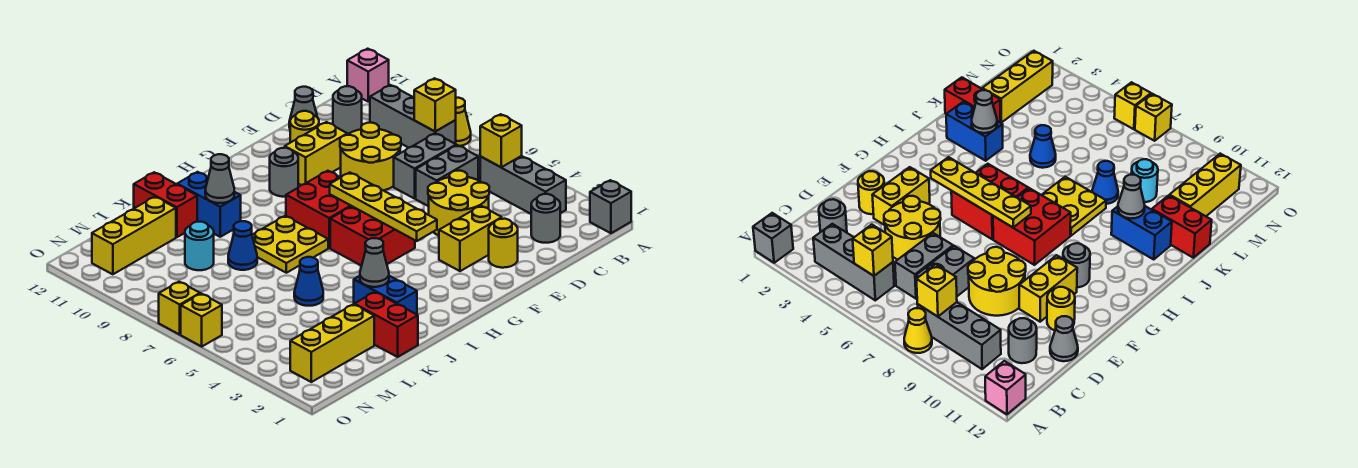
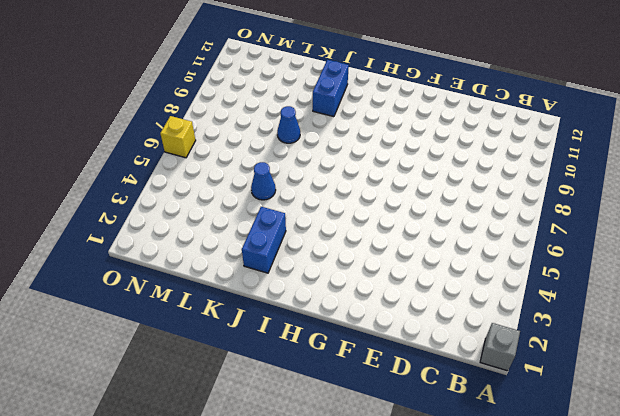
none -> yellow cone A8 level 1
none -> pink brick A12 level 1
none -> grey brick B3:B5 level 1
none -> grey brick B8:B10 level 1

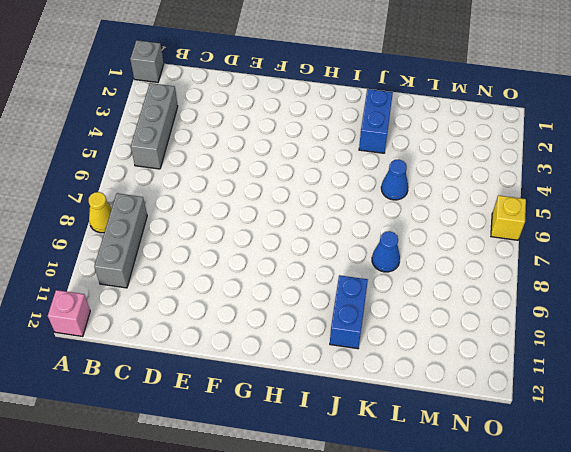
none -> grey round brick C2 level 1
none -> grey brick C6:D6 level 1
none -> grey brick C7:D7 level 1
none -> grey round brick C11 level 1

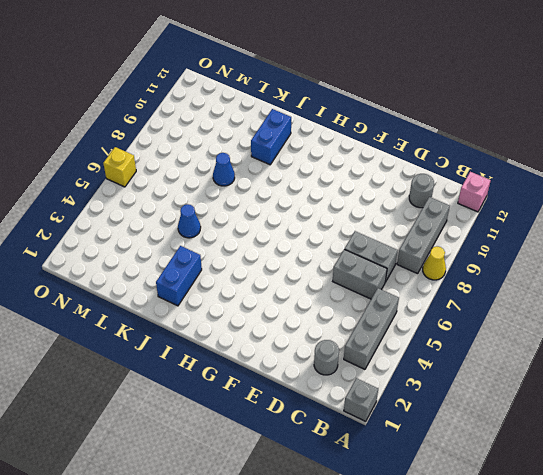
none -> yellow round brick D4:E5 level 1
none -> yellow round brick D8:E9 level 1
none -> grey cone D12 level 1
none -> yellow round brick E2 level 1

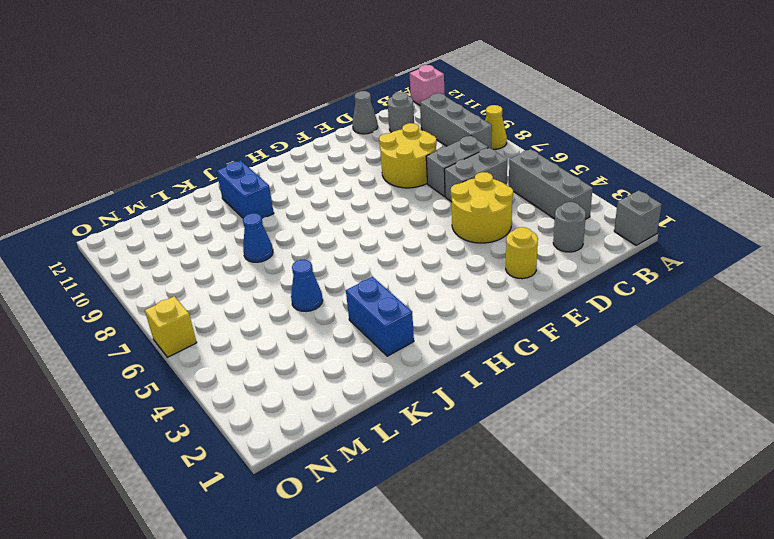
none -> yellow brick E3:F3 level 1
none -> yellow brick E10:F10 level 1
none -> yellow round brick E11 level 1
none -> red brick G5:H6 level 1

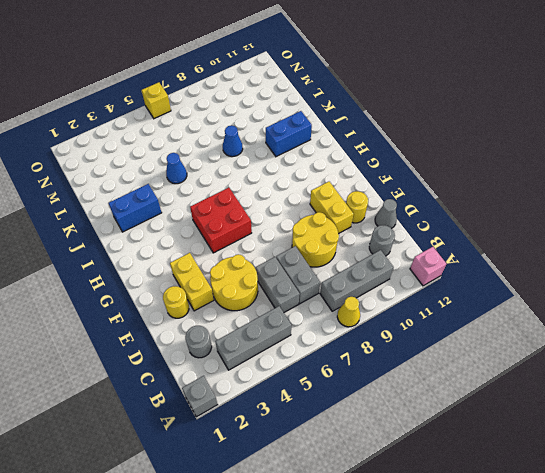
none -> red brick G7:H8 level 1
none -> grey round brick G10 level 1
none -> yellow plate I7:J8 level 1
none -> red brick K1:K2 level 1

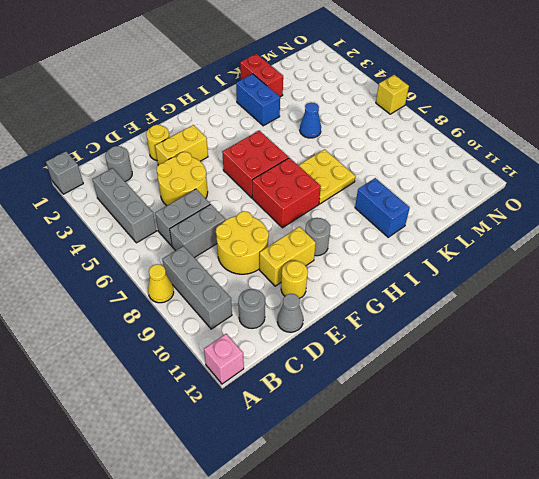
none -> blue cone K8 level 1
none -> red brick K11:K12 level 1
none -> yellow brick L2:N2 level 1
none -> cyan round brick L9 level 1

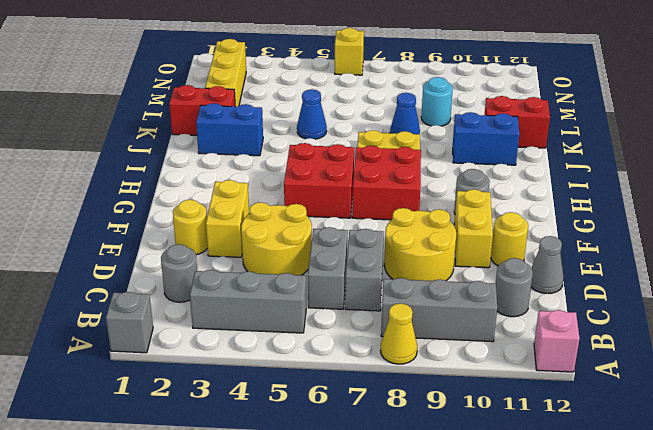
none -> yellow brick L11:N11 level 1
none -> yellow brick O7 level 1
none -> yellow brick B5 level 2
none -> yellow brick B8 level 2

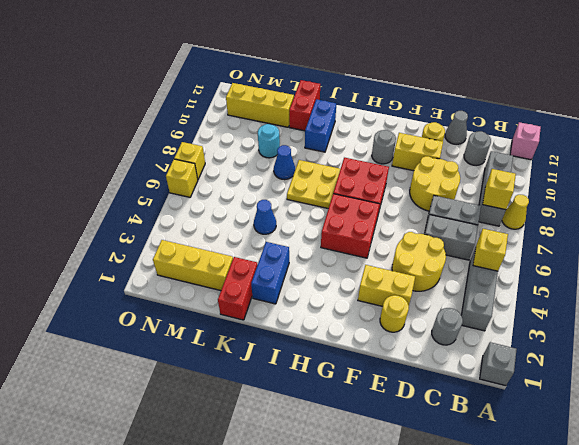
none -> yellow plate G4:G7 level 2
none -> grey cone J3 level 2
none -> grey cone J10 level 2

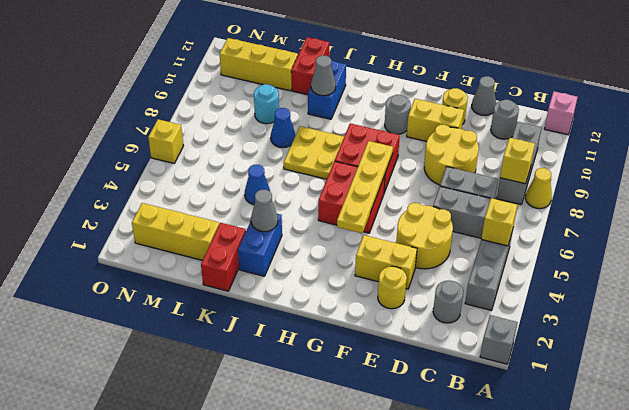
none -> yellow brick O7 level 1

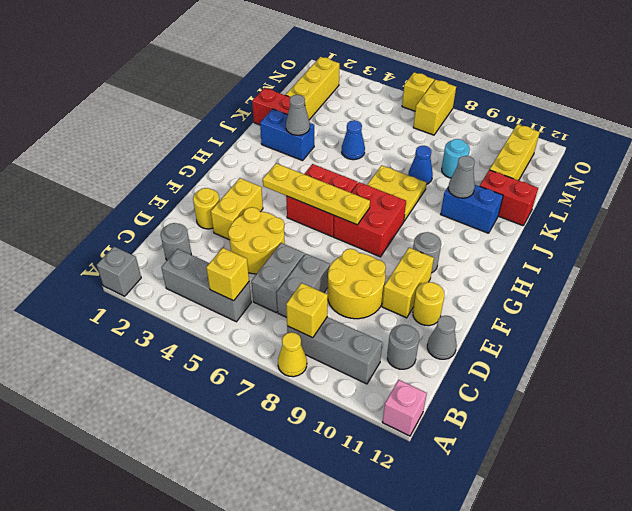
yellow brick N7:O7 level 1 -> yellow brick O7 level 1

